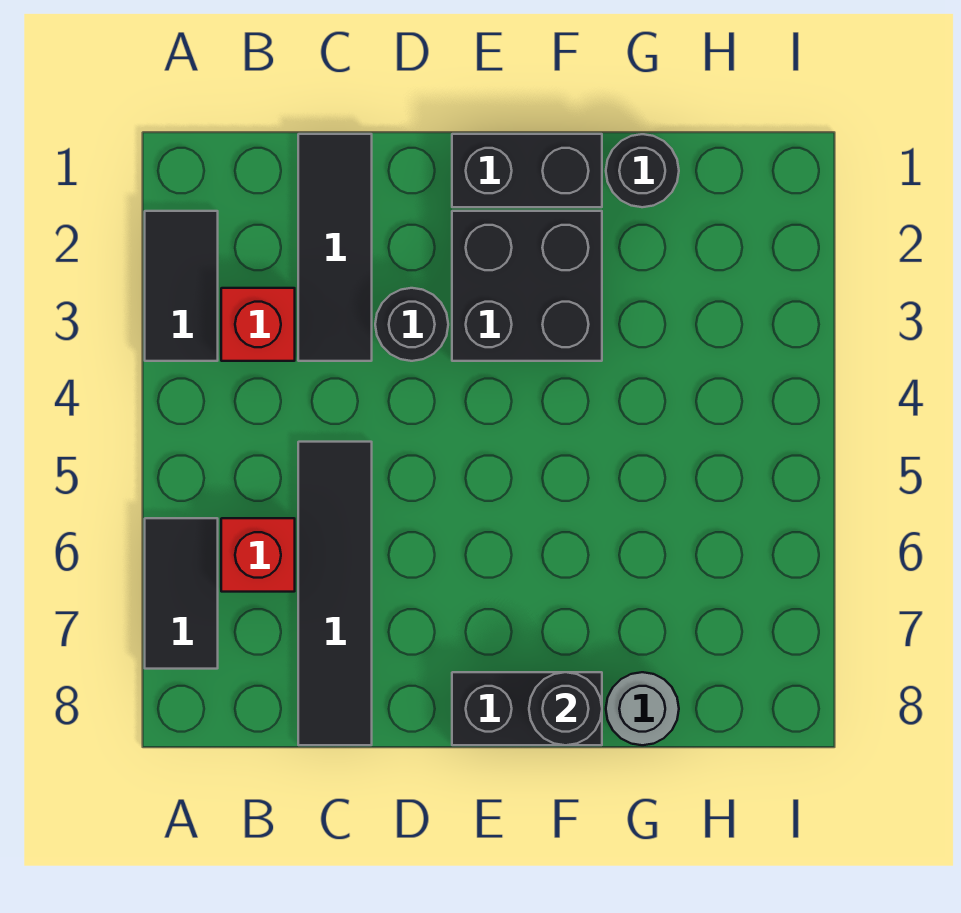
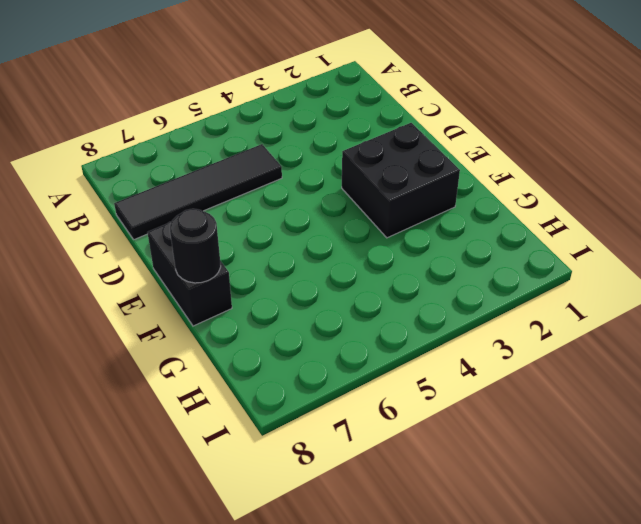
none -> black tile A2:A3 level 1
none -> black tile A6:A7 level 1
none -> red brick B3 level 1

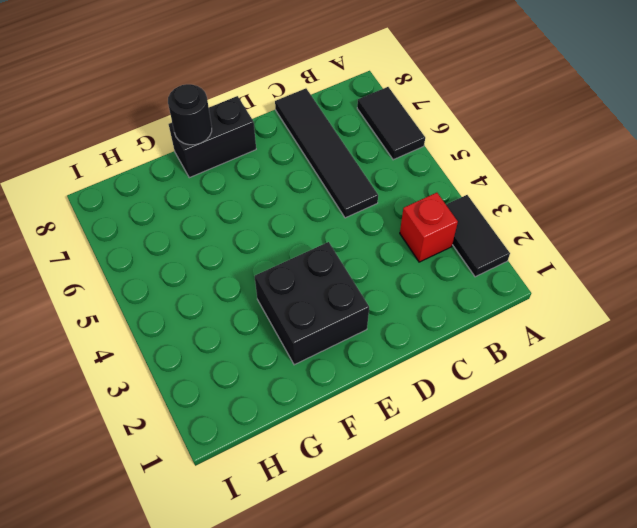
none -> red brick B6 level 1
none -> black tile C1:C3 level 1
none -> black round brick D3 level 1

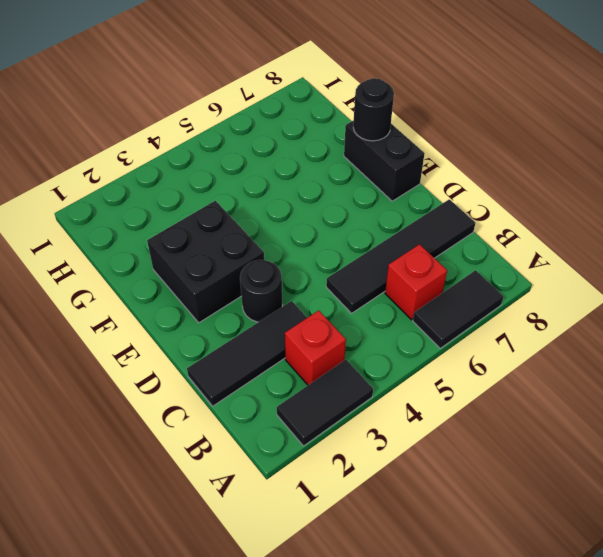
none -> black brick E1:F1 level 1
none -> black round brick G1 level 1
none -> grey round brick G8 level 1

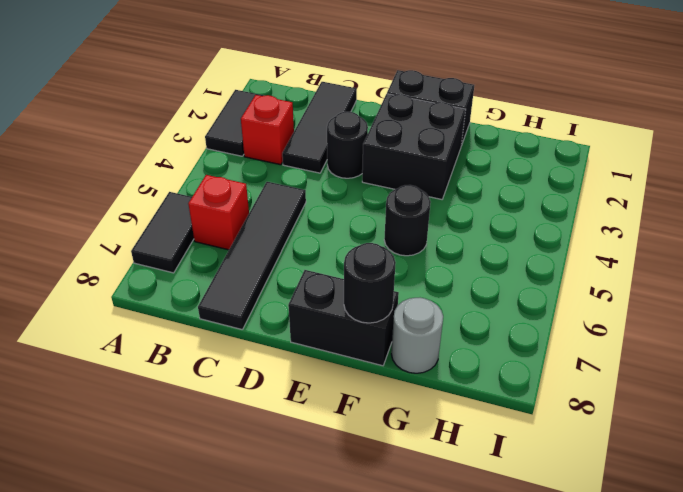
black round brick F5 level 1 -> black round brick G1 level 1

